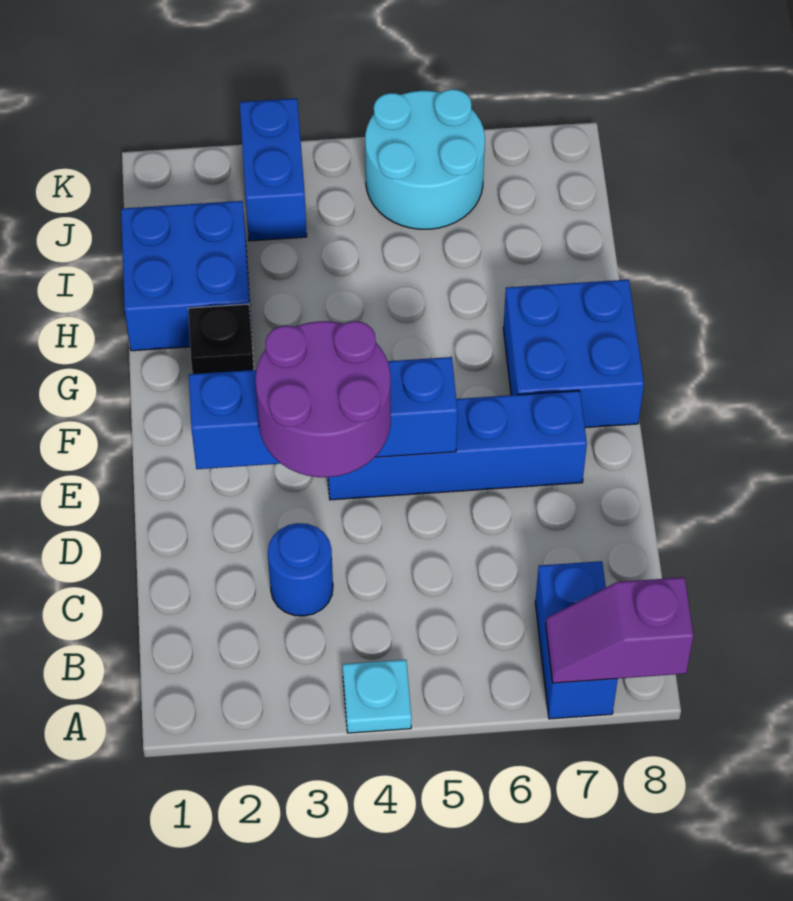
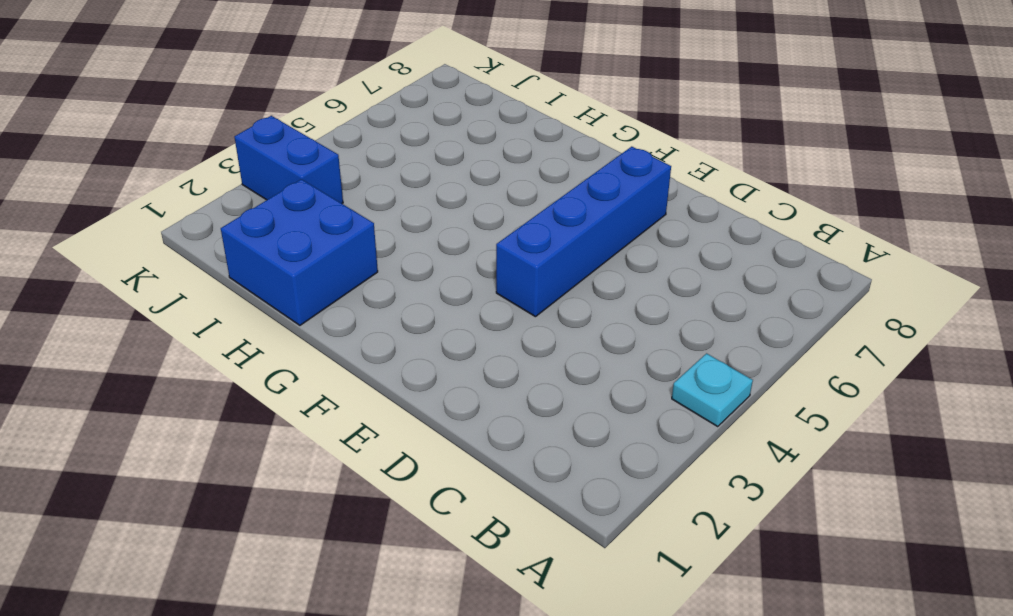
none -> blue brick A7:B7 level 1
none -> blue round brick C3 level 1
none -> blue brick F7:G8 level 1

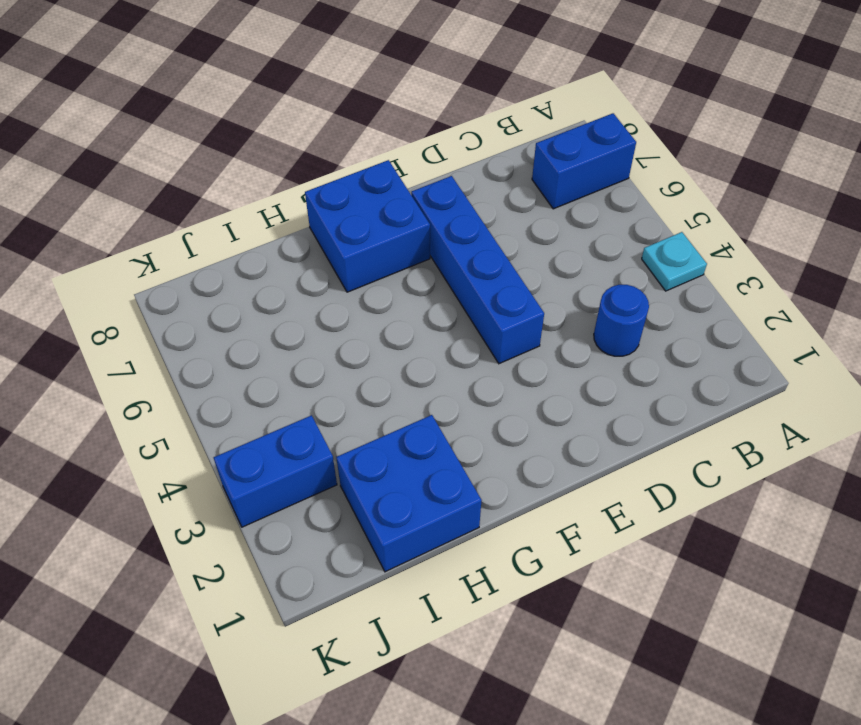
none -> black brick G2 level 1
none -> cyan round brick J5:K6 level 1
none -> purple slope A7:A8 level 2 top 8

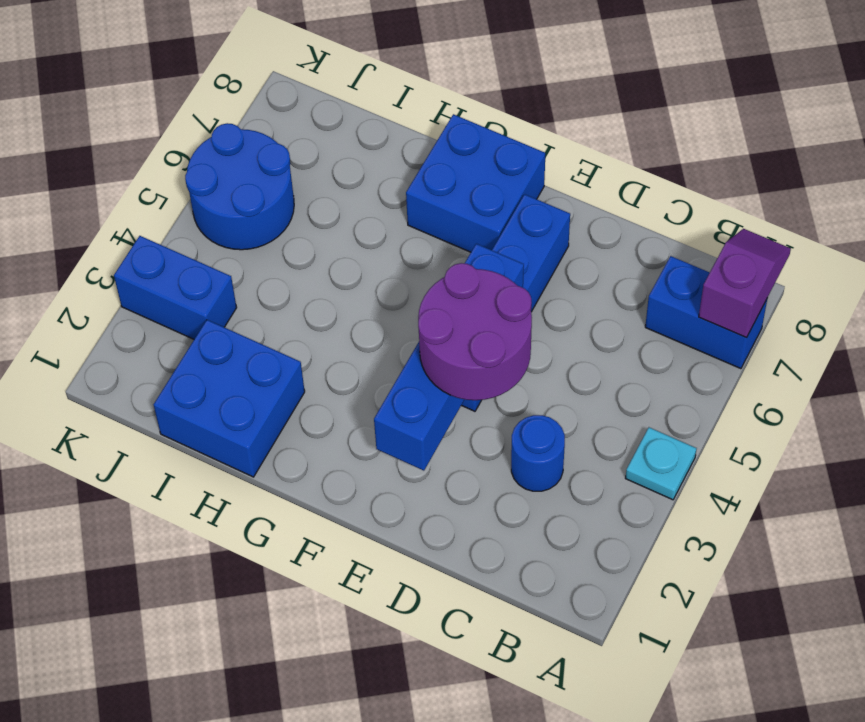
purple slope A7:A8 level 2 top 7 -> purple slope A7:A8 level 2 top 8
blue round brick J5:K6 level 1 -> cyan round brick J5:K6 level 1
none -> black brick G2 level 1

